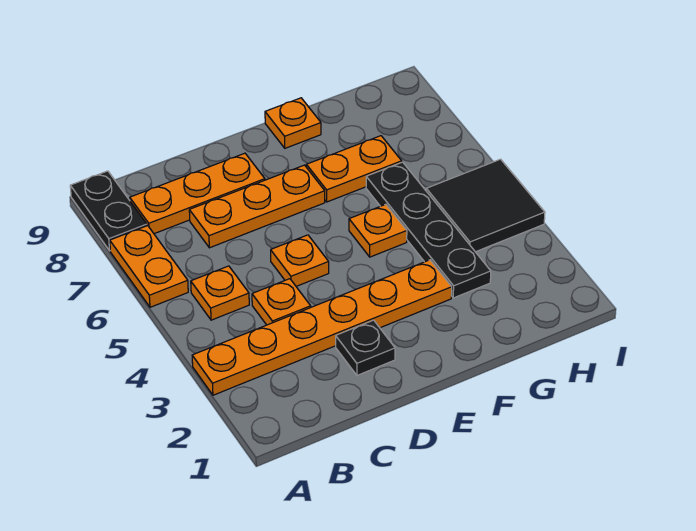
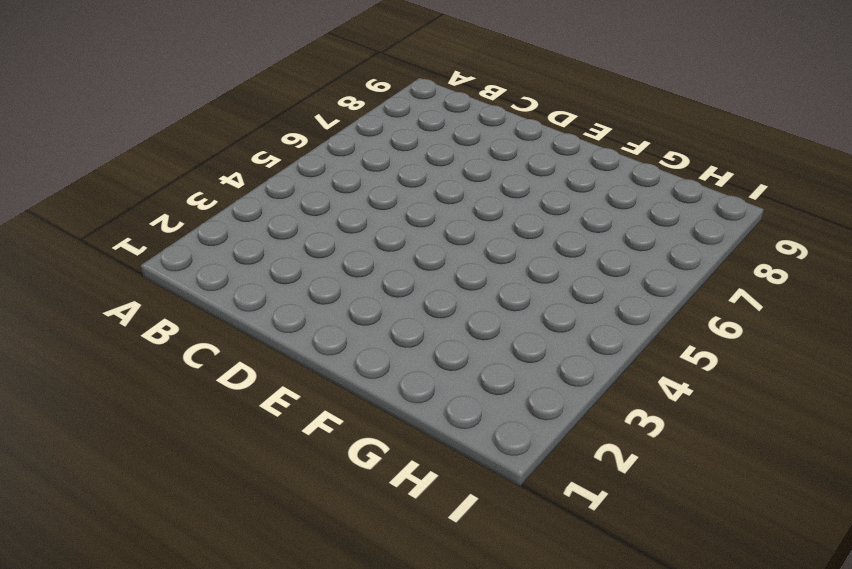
none -> orange plate A3:F3 level 1
none -> orange plate A6:A7 level 1
none -> black plate A8:A9 level 1

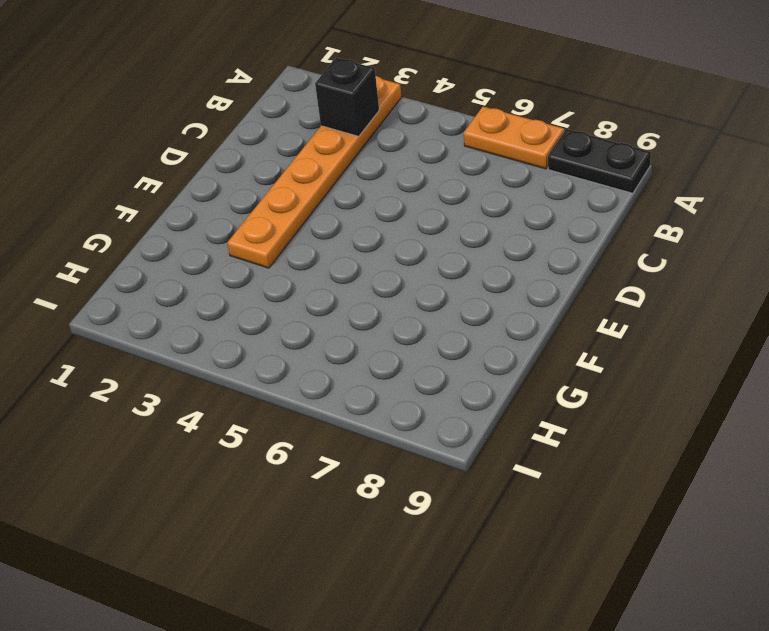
black brick B3 level 2 -> none
none -> orange plate B5 level 1
none -> orange plate B8:D8 level 1
none -> orange plate C4 level 1

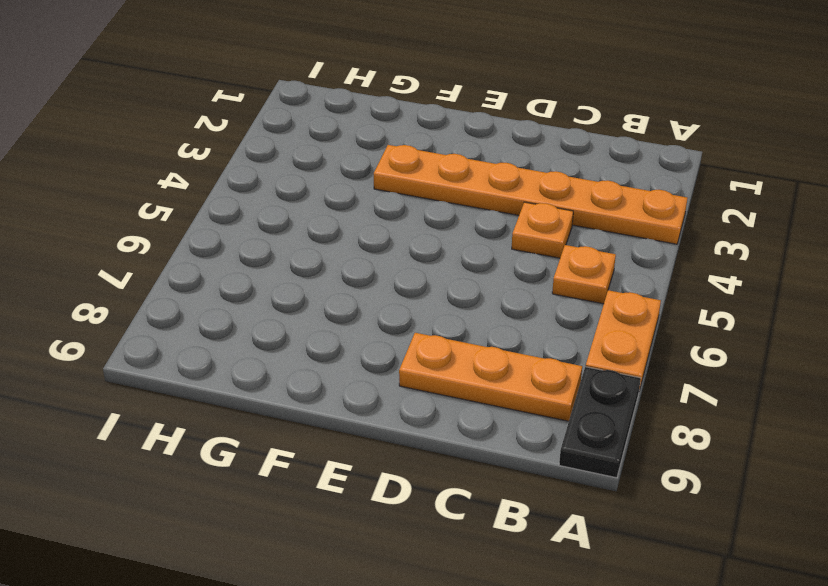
none -> orange plate C7:E7 level 1
none -> black plate D2 level 1
none -> orange plate D5 level 1

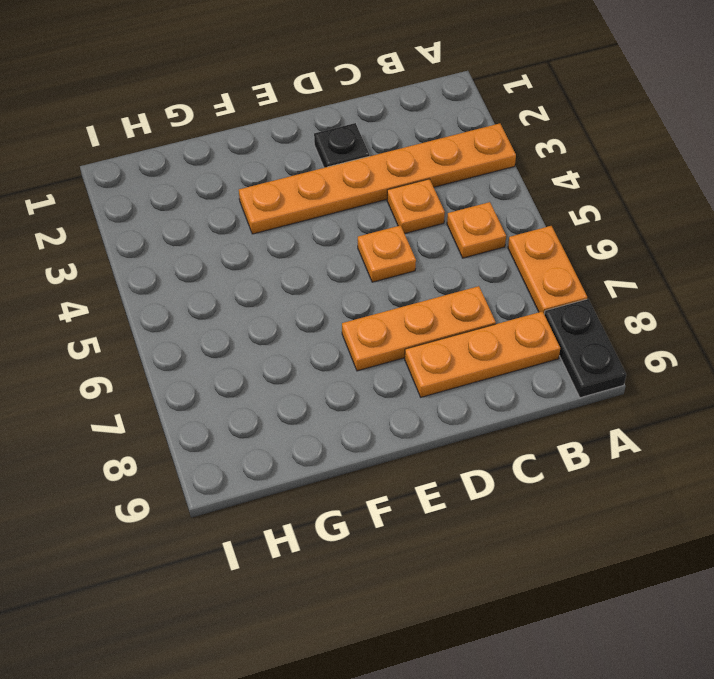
none -> orange plate F5 level 1
none -> orange plate F7:G7 level 1
none -> orange plate F9 level 1

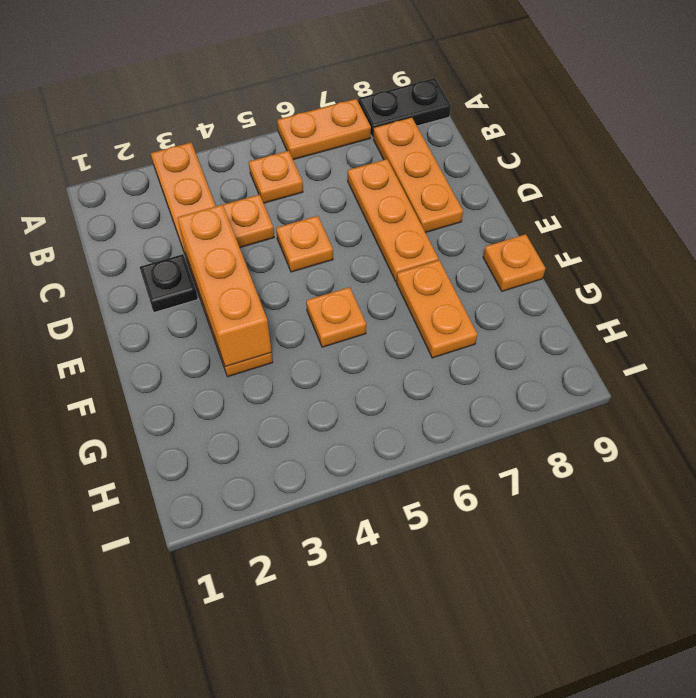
orange brick D3:F3 level 2 -> none
none -> black plate G3:G6 level 1
none -> black tile H4:I5 level 1

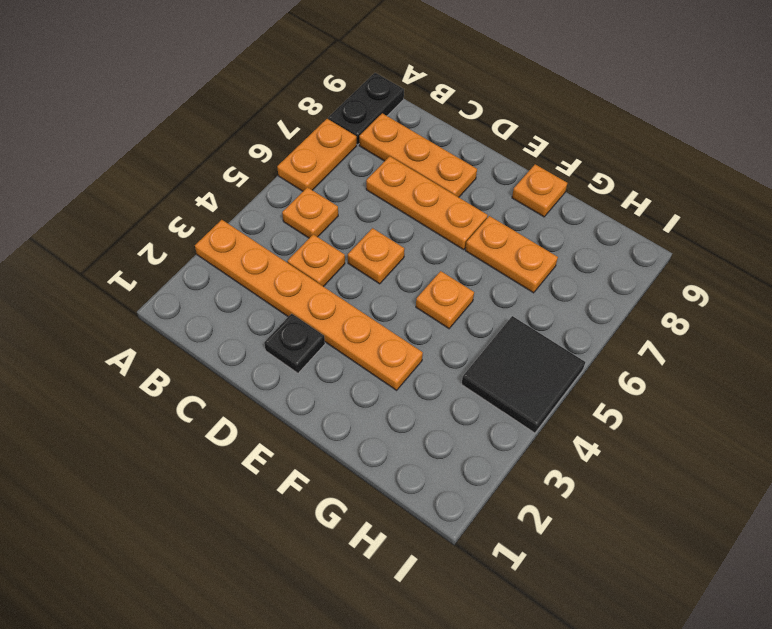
none -> black plate G3:G6 level 1

